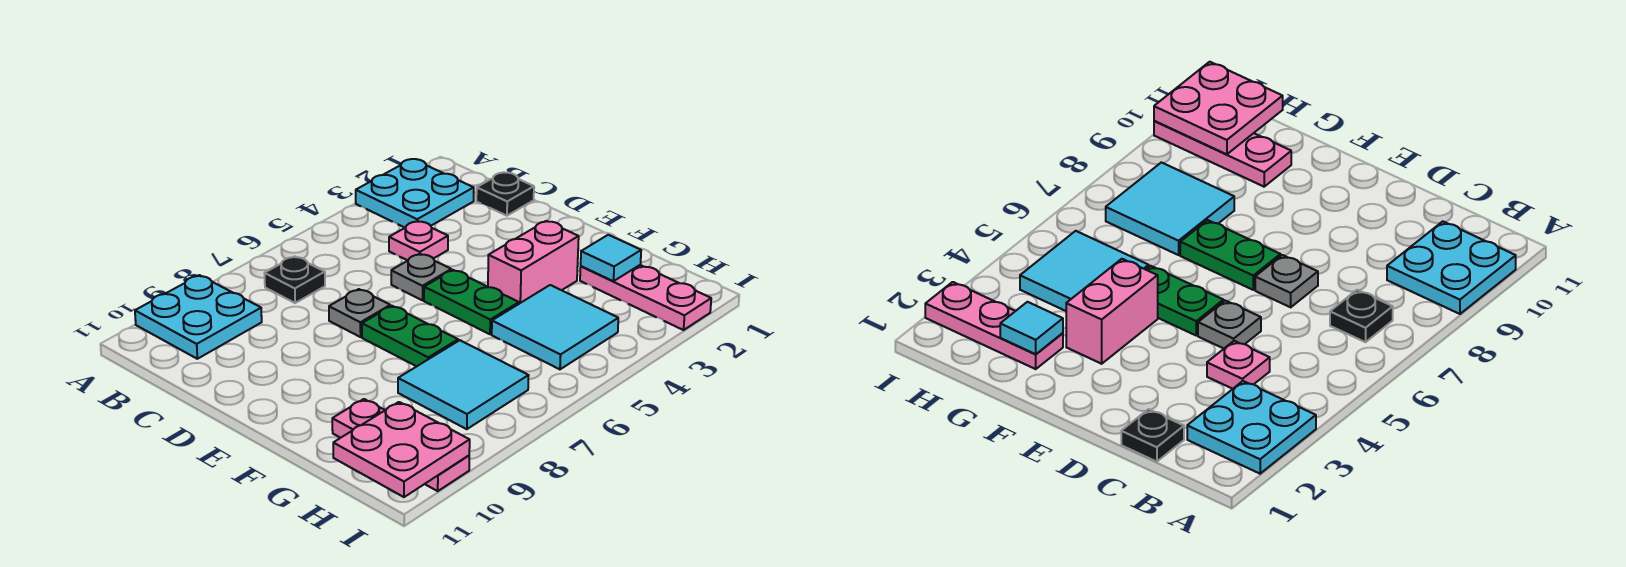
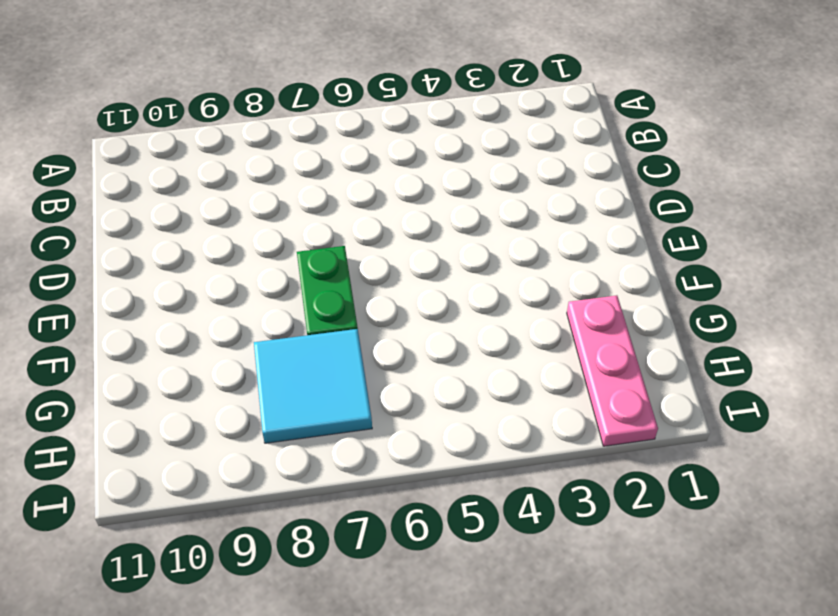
none -> cyan plate A2:B3 level 1
none -> cyan plate A9:B10 level 1
none -> black plate B7 level 1

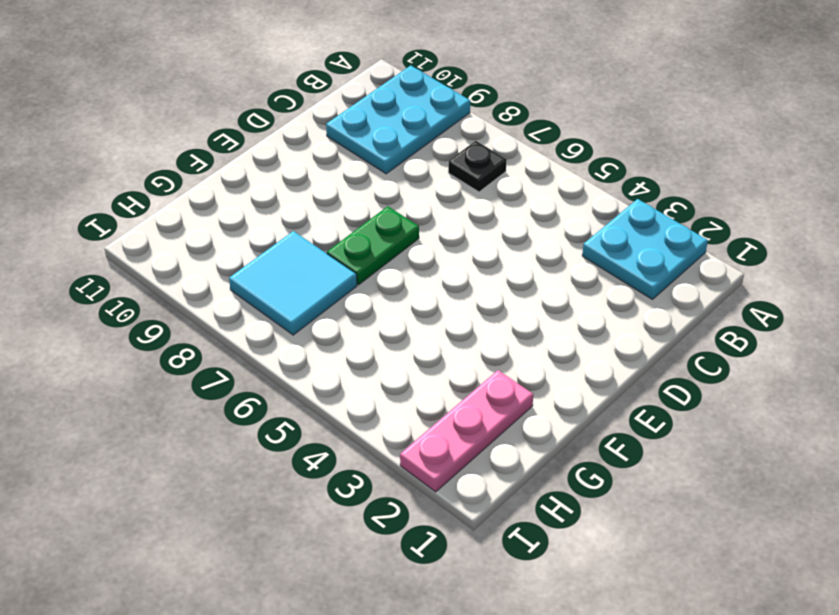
cyan plate A9:C10 level 1 -> cyan plate A9:B10 level 1
none -> black plate C1 level 1
none -> pink plate C4 level 1
none -> grey plate D5 level 1

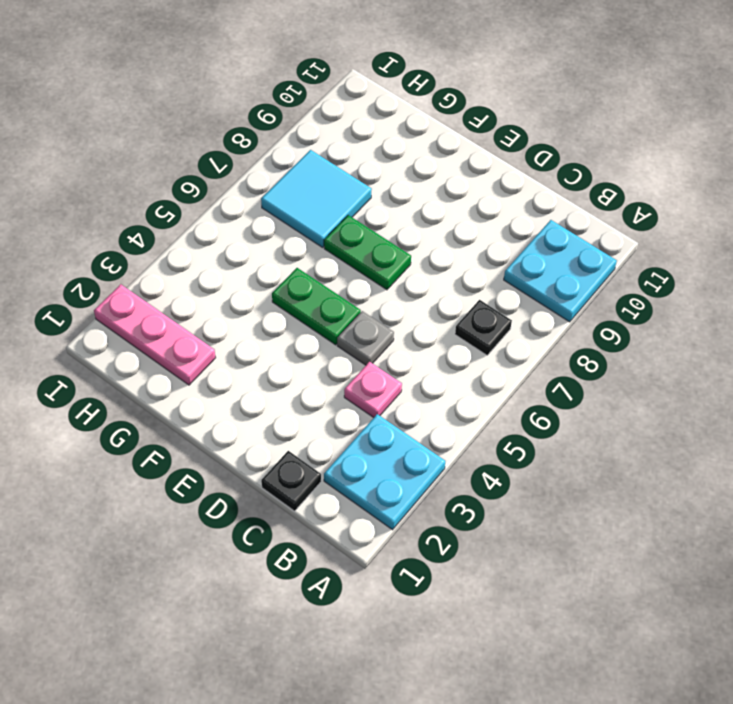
none -> grey plate D7 level 1
none -> pink brick F3:F4 level 1
none -> cyan tile G4:H5 level 1

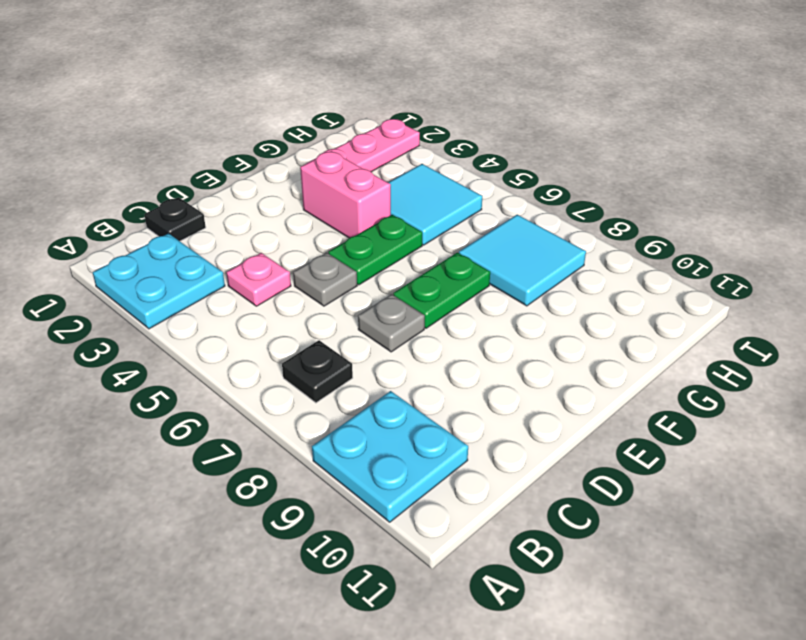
none -> pink plate G10:I10 level 1
none -> cyan tile G2 level 2
none -> pink plate H10:I11 level 2

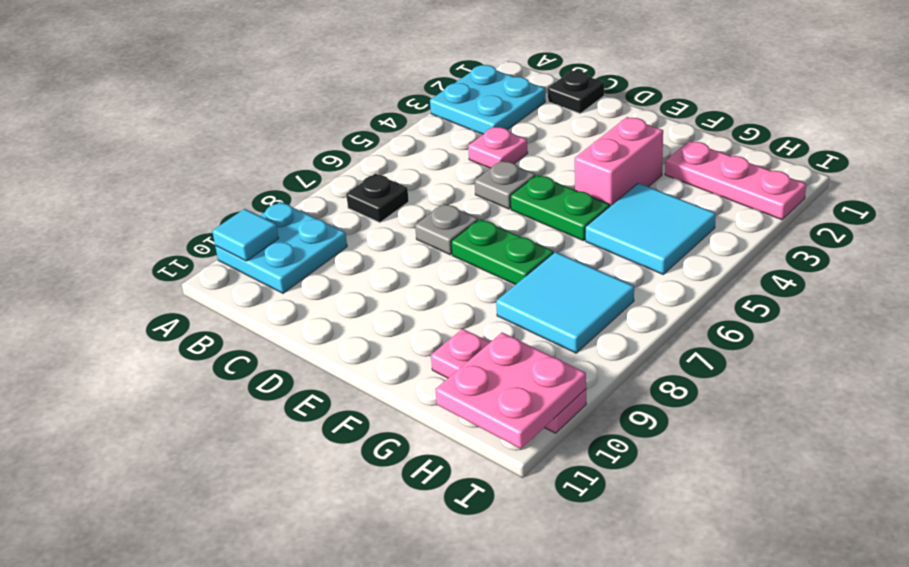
cyan tile A10 level 2 -> cyan tile G2 level 2

